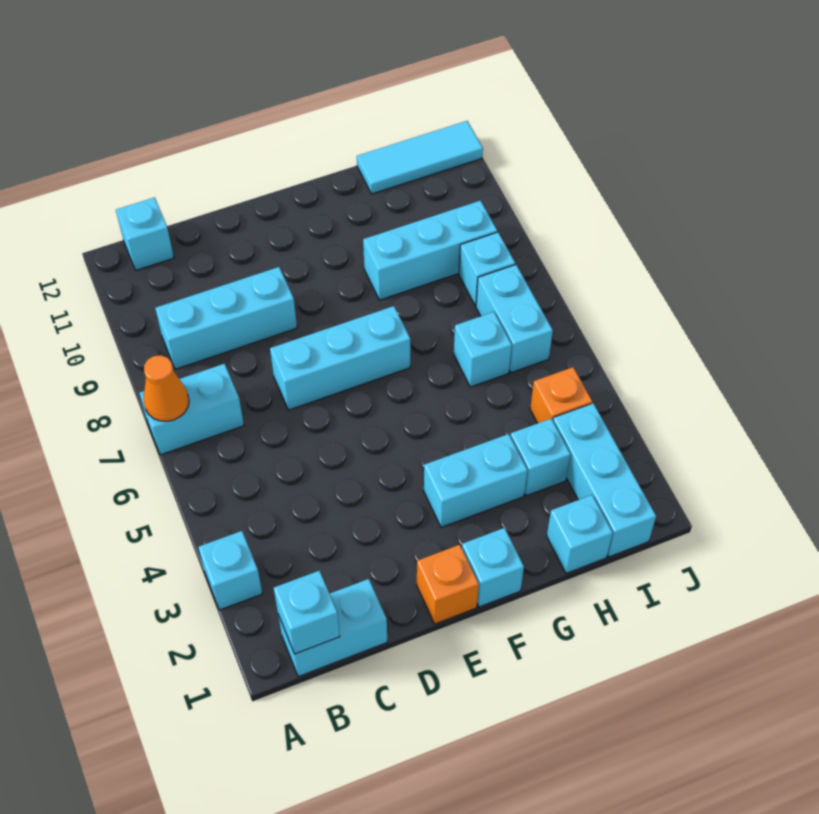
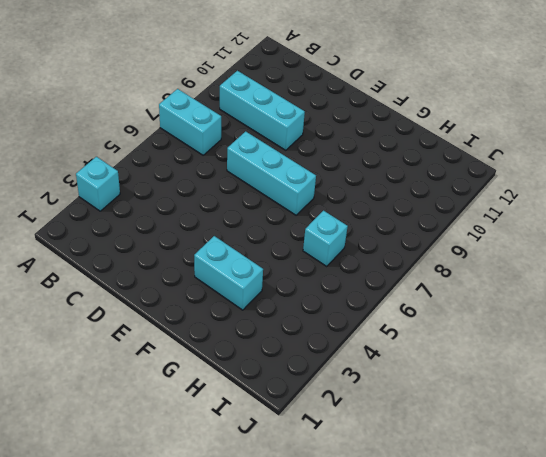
none -> cyan brick B1:C1 level 1
none -> cyan brick B12 level 1
none -> orange brick E1 level 1

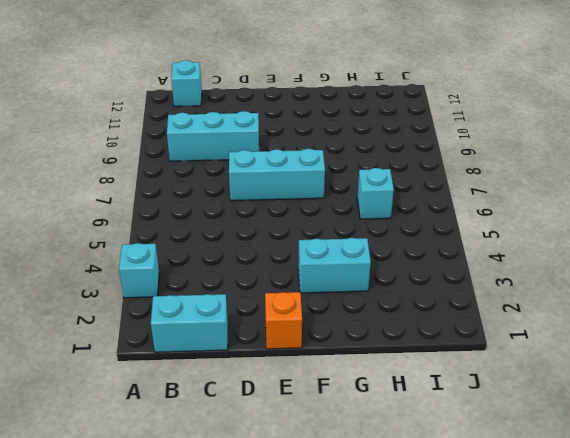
none -> cyan brick A7:B7 level 1
none -> cyan brick F1 level 1
none -> cyan brick G9:I9 level 1

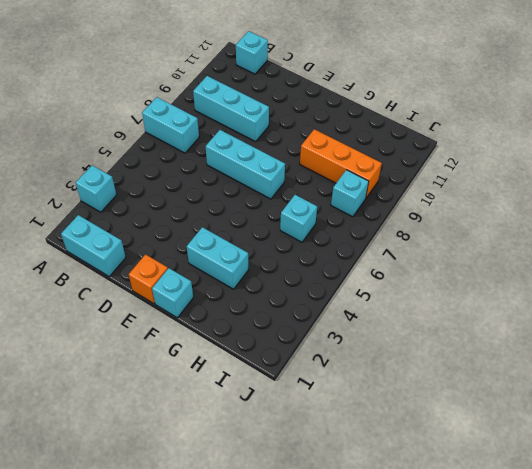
orange brick G9:I9 level 1 -> cyan brick G9:I9 level 1
none -> cyan brick H1 level 1
none -> cyan brick H3 level 1
none -> cyan tile H12:J12 level 1

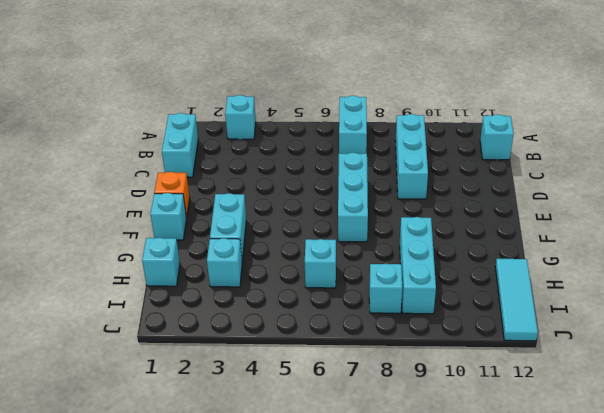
none -> cyan brick I1:I3 level 1
none -> orange brick I4 level 1
none -> cyan brick I6:I7 level 1

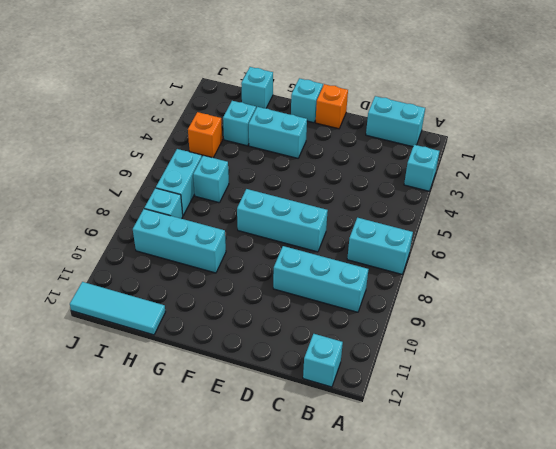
none -> cyan brick I1:I3 level 1
none -> orange cone A7 level 2
none -> cyan brick B1 level 2

